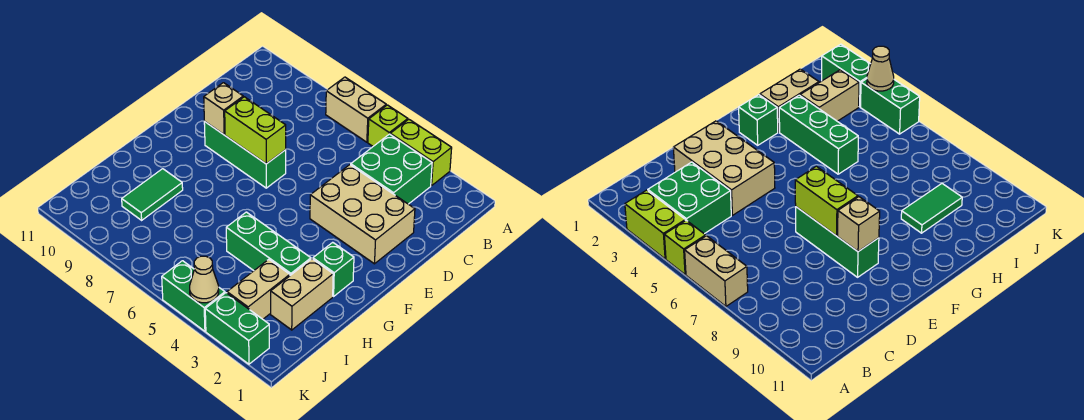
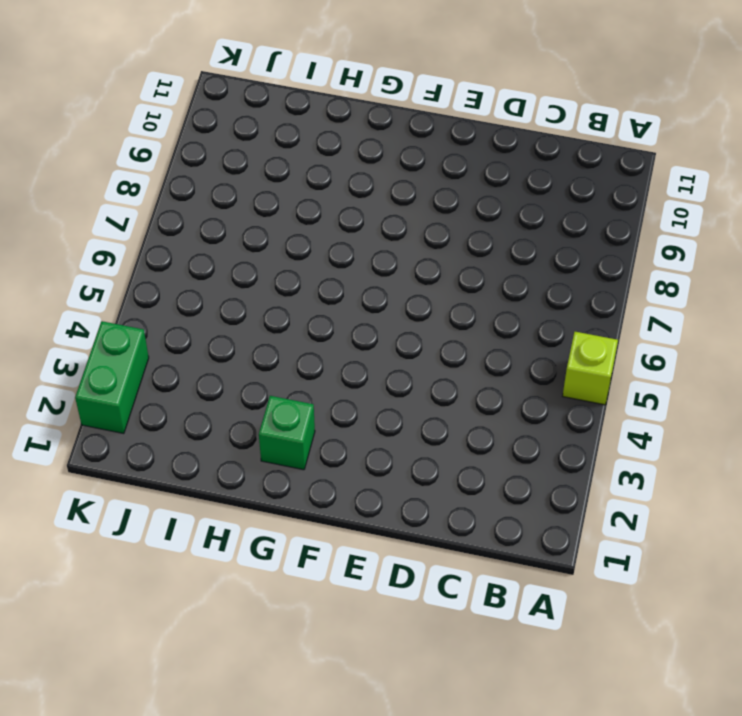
none -> lime brick A3:A4 level 1
none -> tan brick A6:A7 level 1
none -> green brick B3:C4 level 1

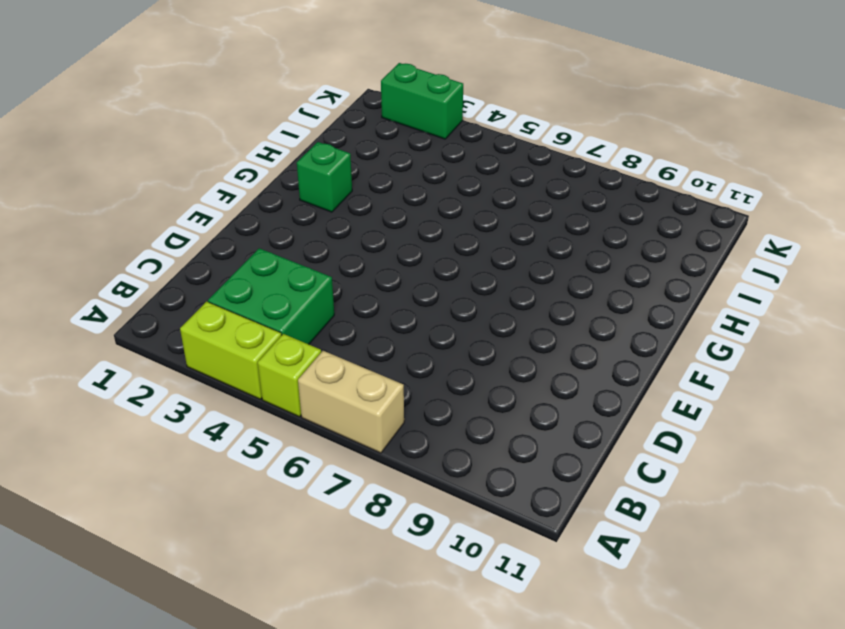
none -> tan brick D2:E4 level 1
none -> green brick E7:E9 level 1
none -> tan brick H2:I2 level 1

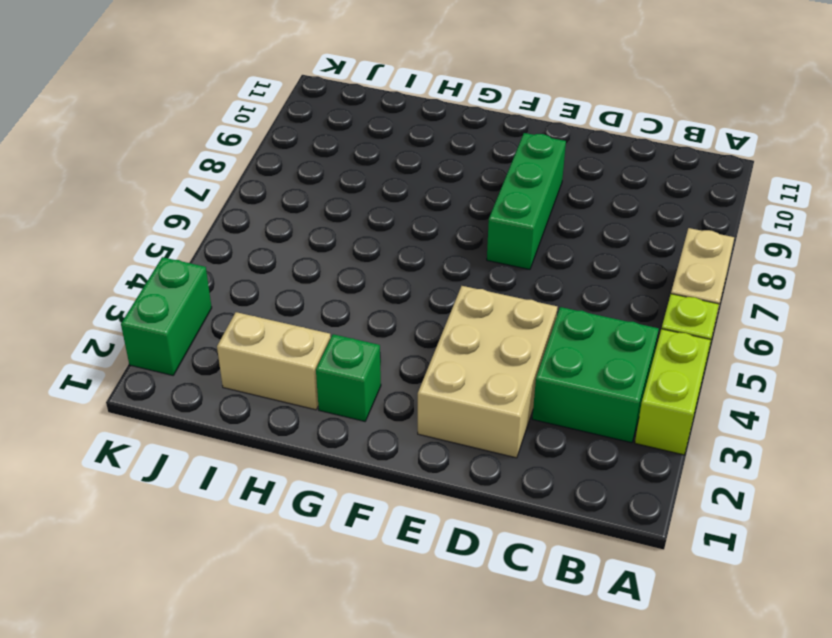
none -> green brick H3:H5 level 1
none -> green tile H9:I9 level 1
none -> tan brick I3:J3 level 1

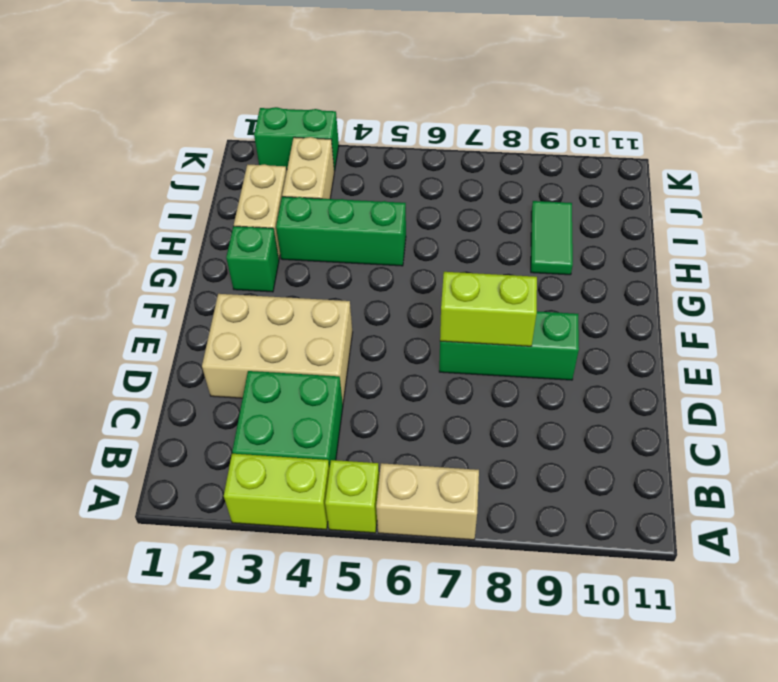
none -> green brick K4:K5 level 1
none -> tan brick E9 level 2
none -> tan cone K4 level 2

